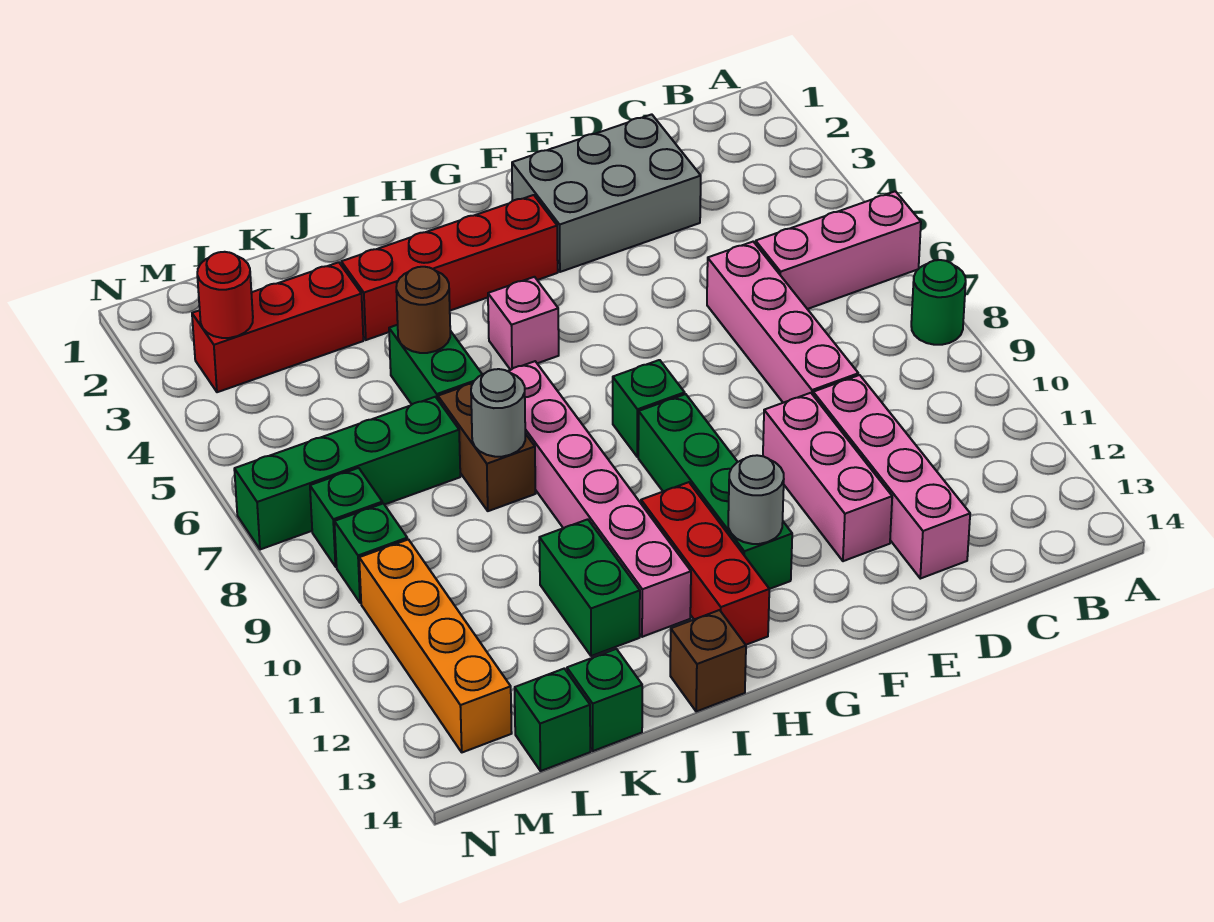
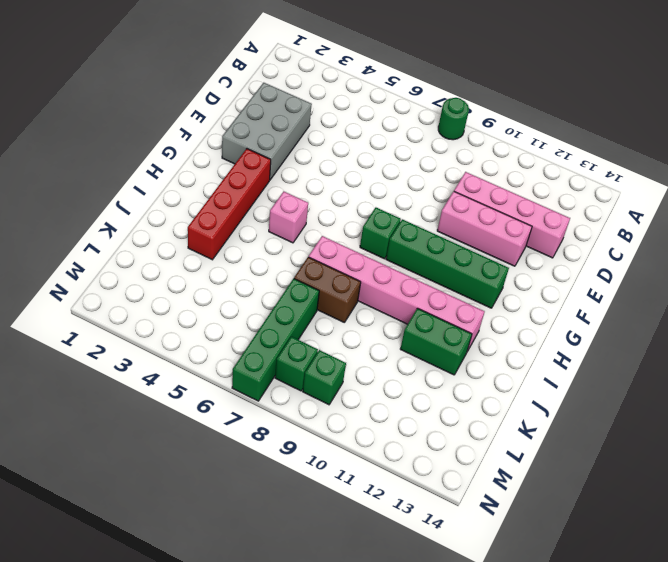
none -> pink brick A6:C6 level 1
none -> pink brick D6:D9 level 1
none -> red brick H11:H13 level 1

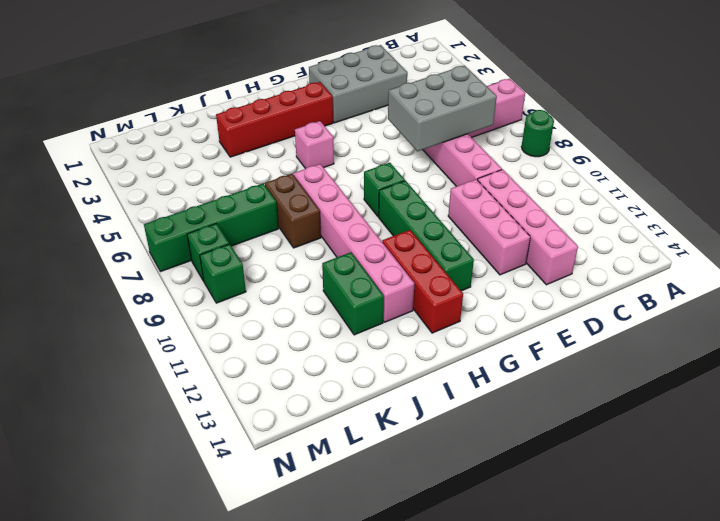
grey brick C6:E7 level 2 -> none
none -> brown brick I14 level 1
none -> green brick J5:J6 level 1
none -> red brick K3:M3 level 1

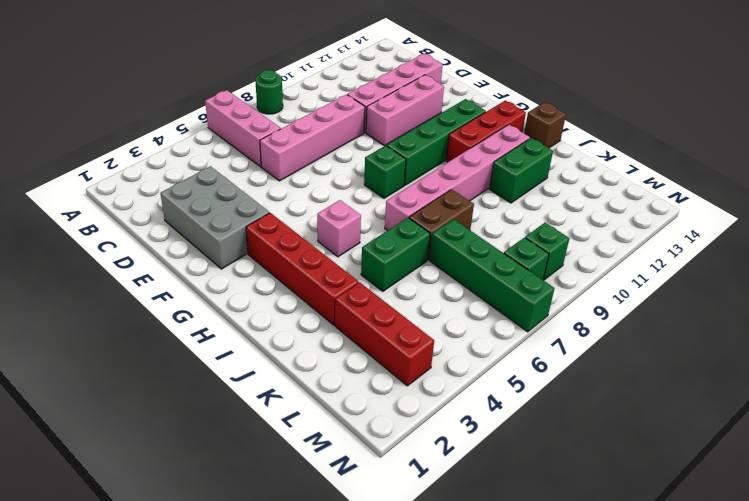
none -> green brick K14 level 1
none -> green brick L14 level 1
none -> orange brick M10:M13 level 1

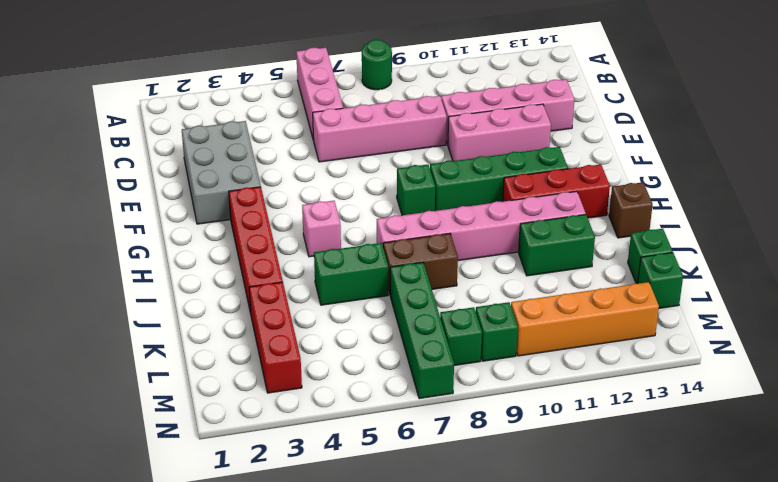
none -> grey round brick G12 level 2
none -> brown round brick J5 level 2
none -> grey round brick J8 level 2

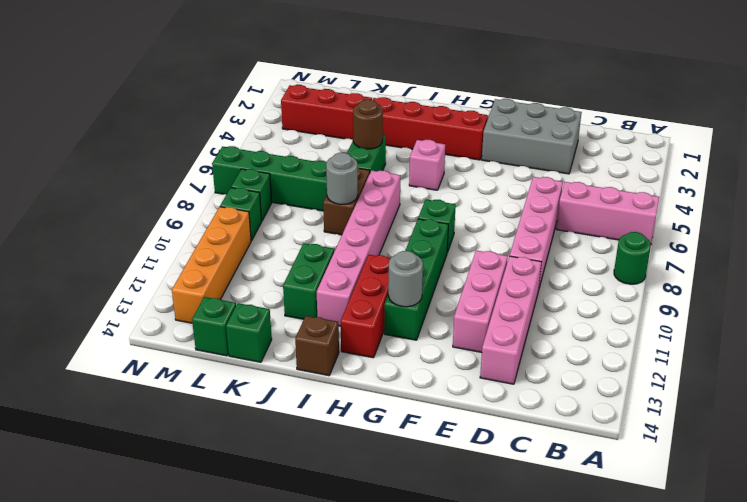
none -> red round brick M3 level 2

